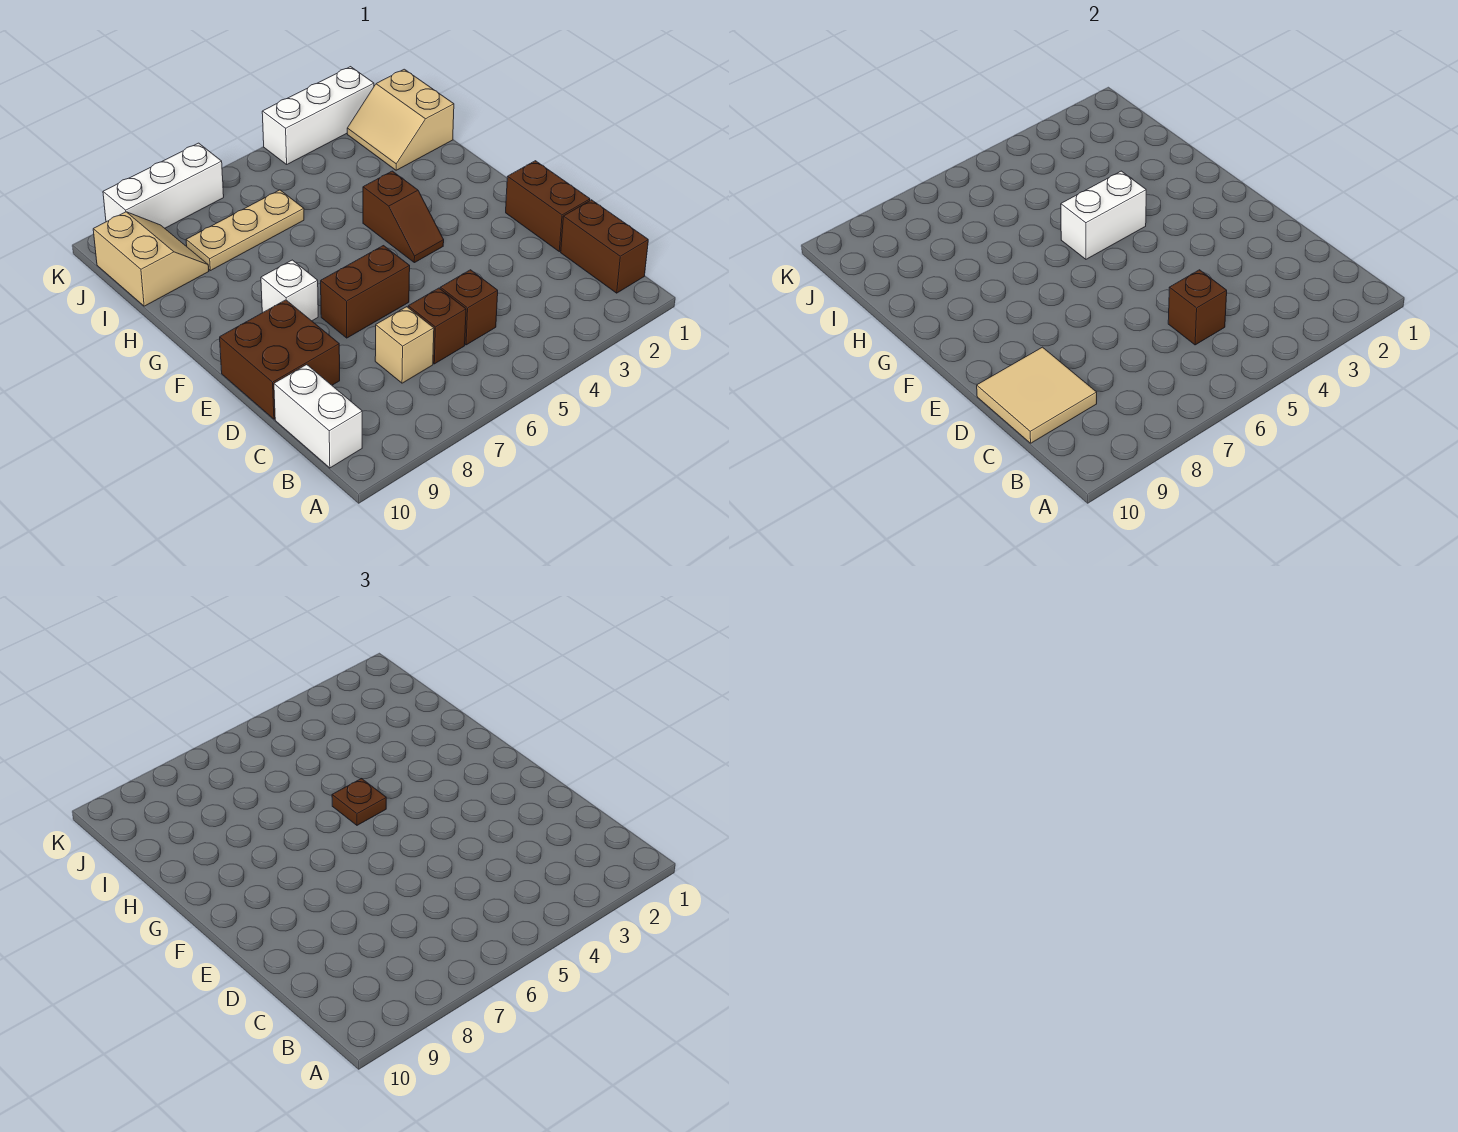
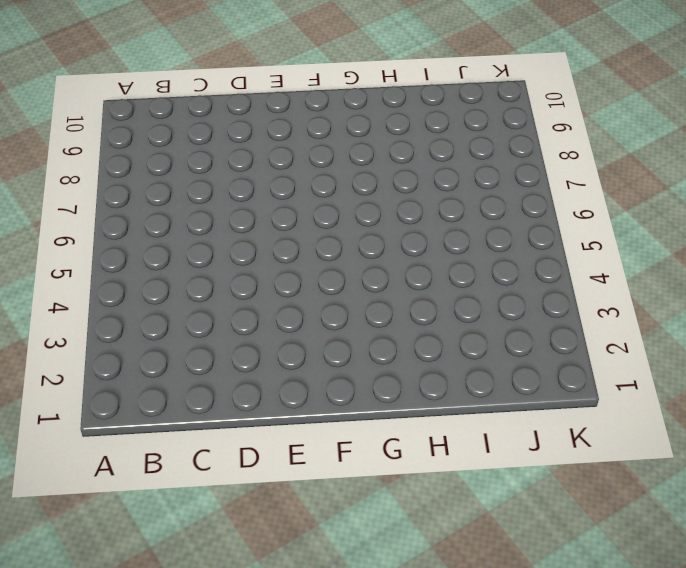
none -> brown brick B1:C1 level 1
none -> white brick B10:C10 level 1
none -> brown brick C5 level 1

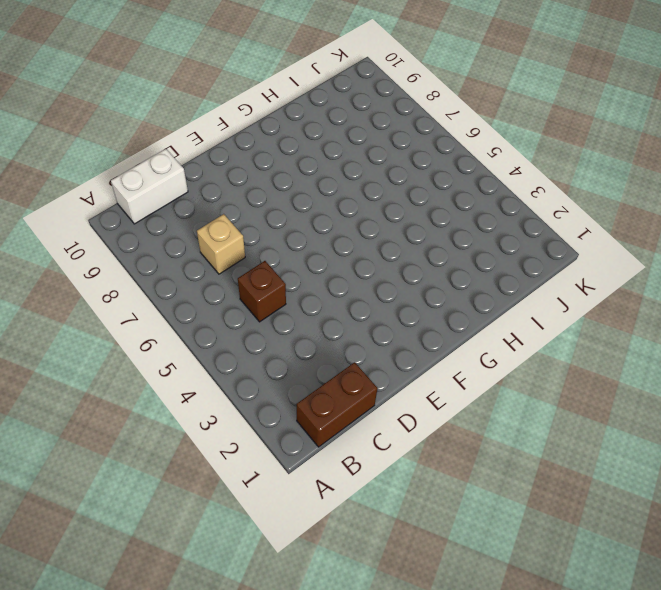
none -> brown brick C6 level 1
none -> brown brick D1:E1 level 1
none -> brown brick D9:E10 level 1

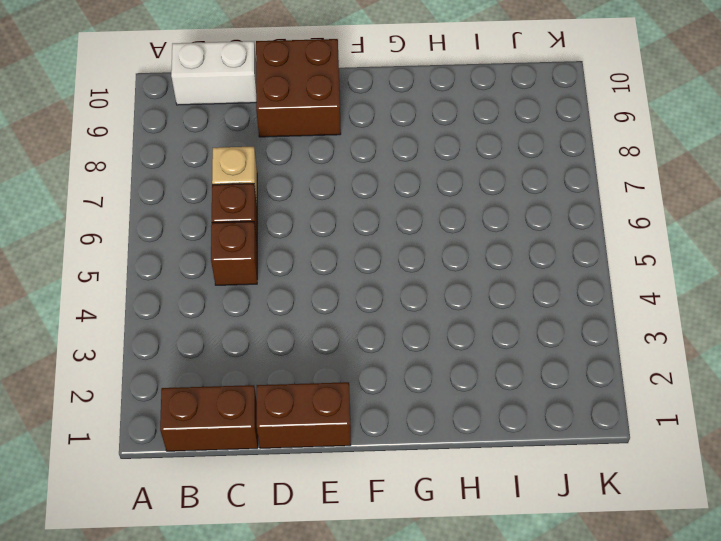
none -> brown brick E6:E7 level 1
none -> brown slope F4:G4 level 1 top G
none -> white brick F8 level 1

